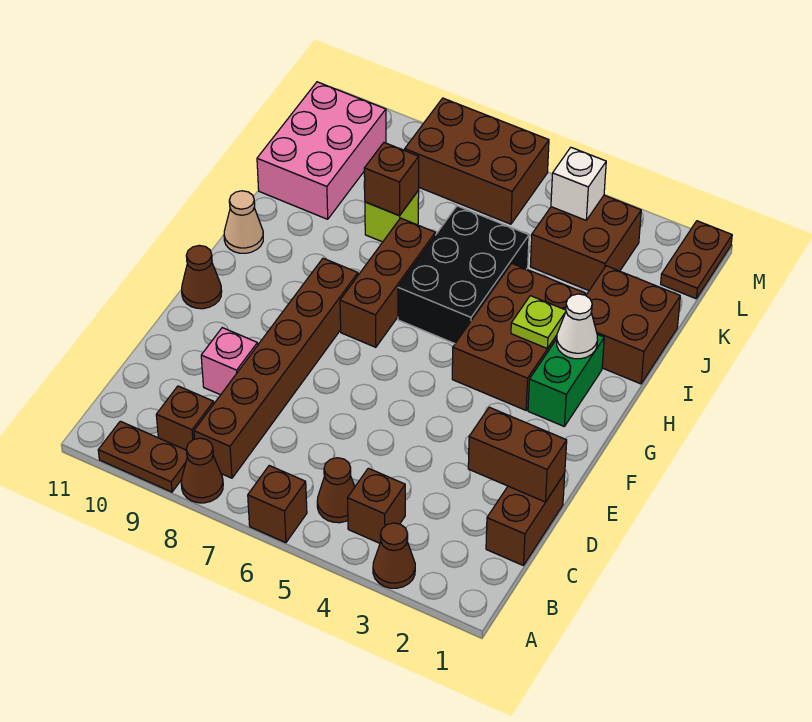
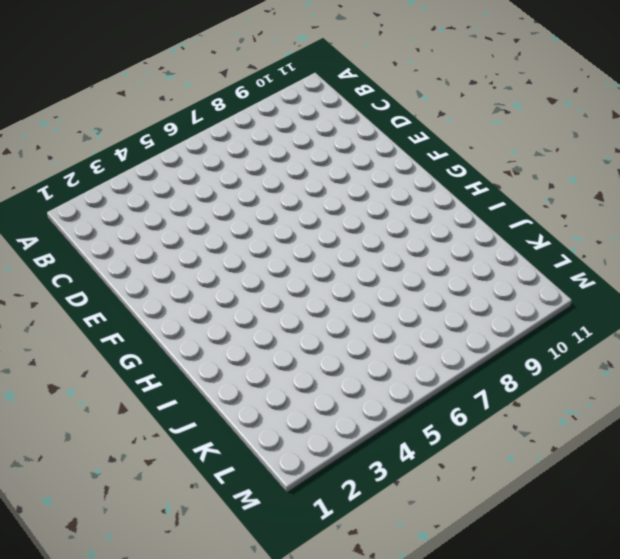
none -> brown cone A3 level 1
none -> brown brick A6 level 1
none -> brown cone A8 level 1

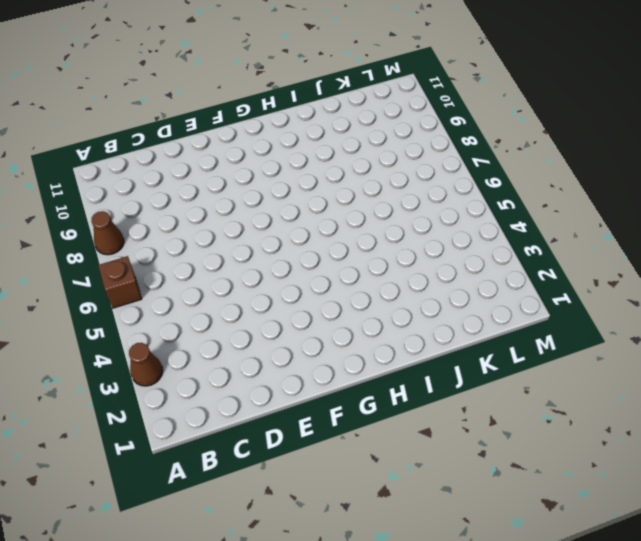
none -> brown plate A9:A10 level 1
none -> brown brick B4 level 1
none -> brown cone B5 level 1

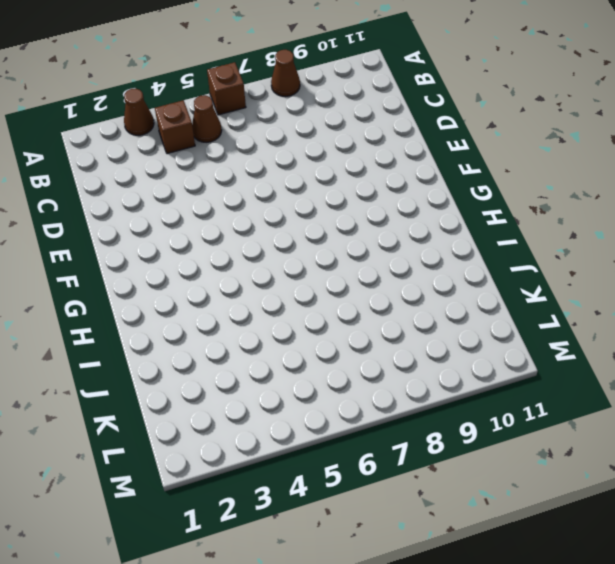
none -> brown plate A9:A10 level 1
none -> brown brick B8:G8 level 1
none -> brown brick B9 level 1

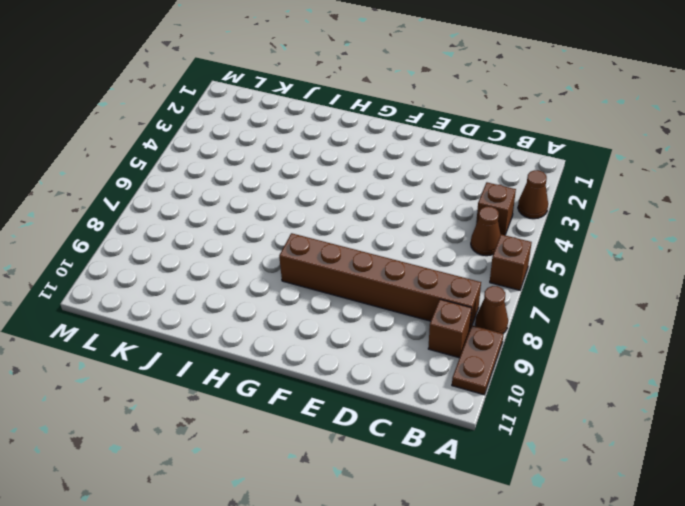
none -> brown brick C1:D1 level 1
none -> pink brick D9 level 1
none -> brown cone F11 level 1

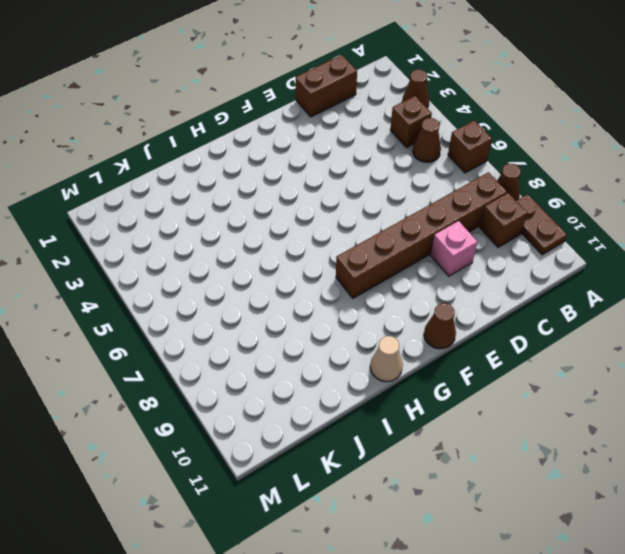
none -> green brick G2:H2 level 1
none -> brown brick G3:I4 level 1
none -> brown brick G7:I7 level 1

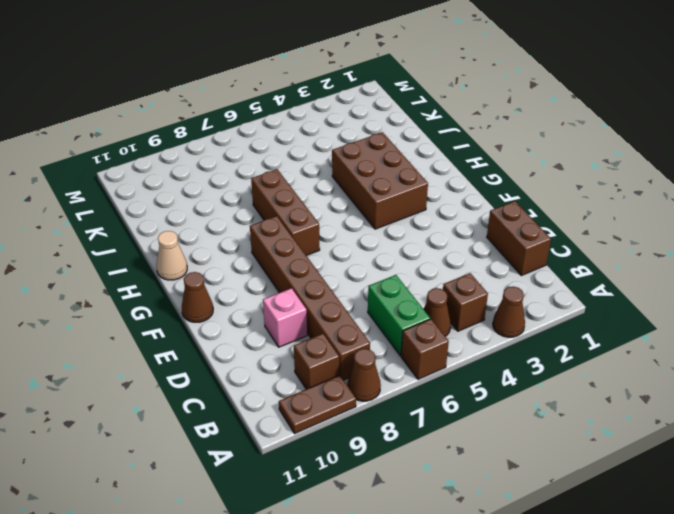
green brick B6:C6 level 1 -> green brick G2:H2 level 1
none -> black brick H5:J6 level 1
none -> brown brick I1:J2 level 1
none -> lime brick J8 level 1

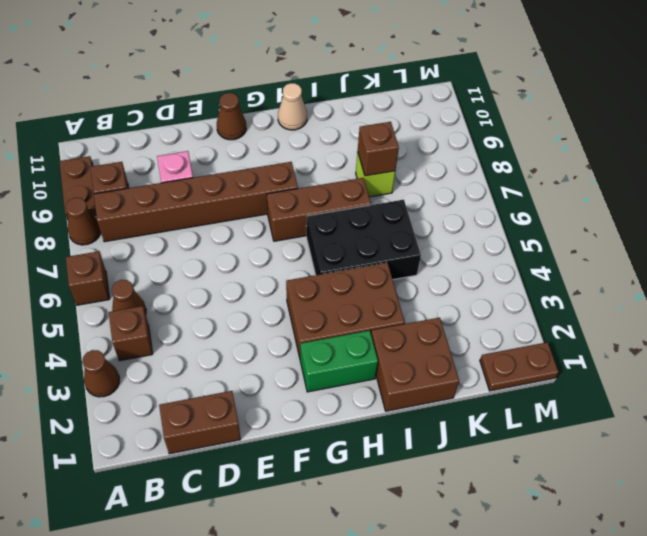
none -> pink brick J10:L11 level 1
none -> brown brick K3:L4 level 1
none -> brown brick L6:M8 level 1

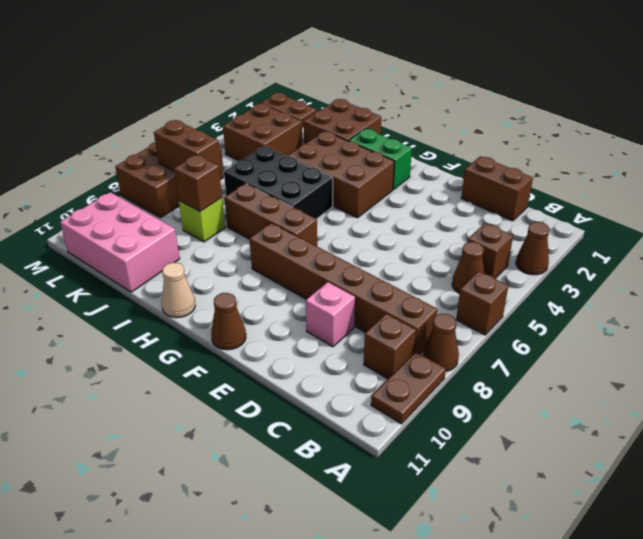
brown brick K7:L7 level 2 -> brown brick D1:D2 level 2
none -> white cone H2 level 2
none -> lime plate H3 level 2
none -> white brick L4 level 2

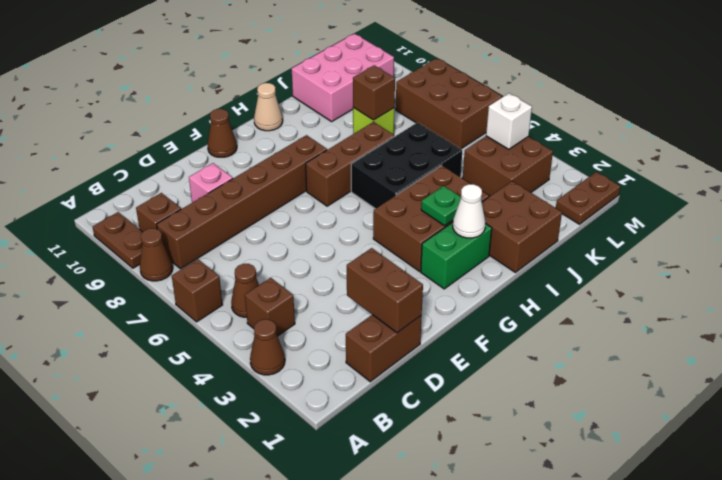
green plate H3 level 2 -> lime plate H3 level 2

